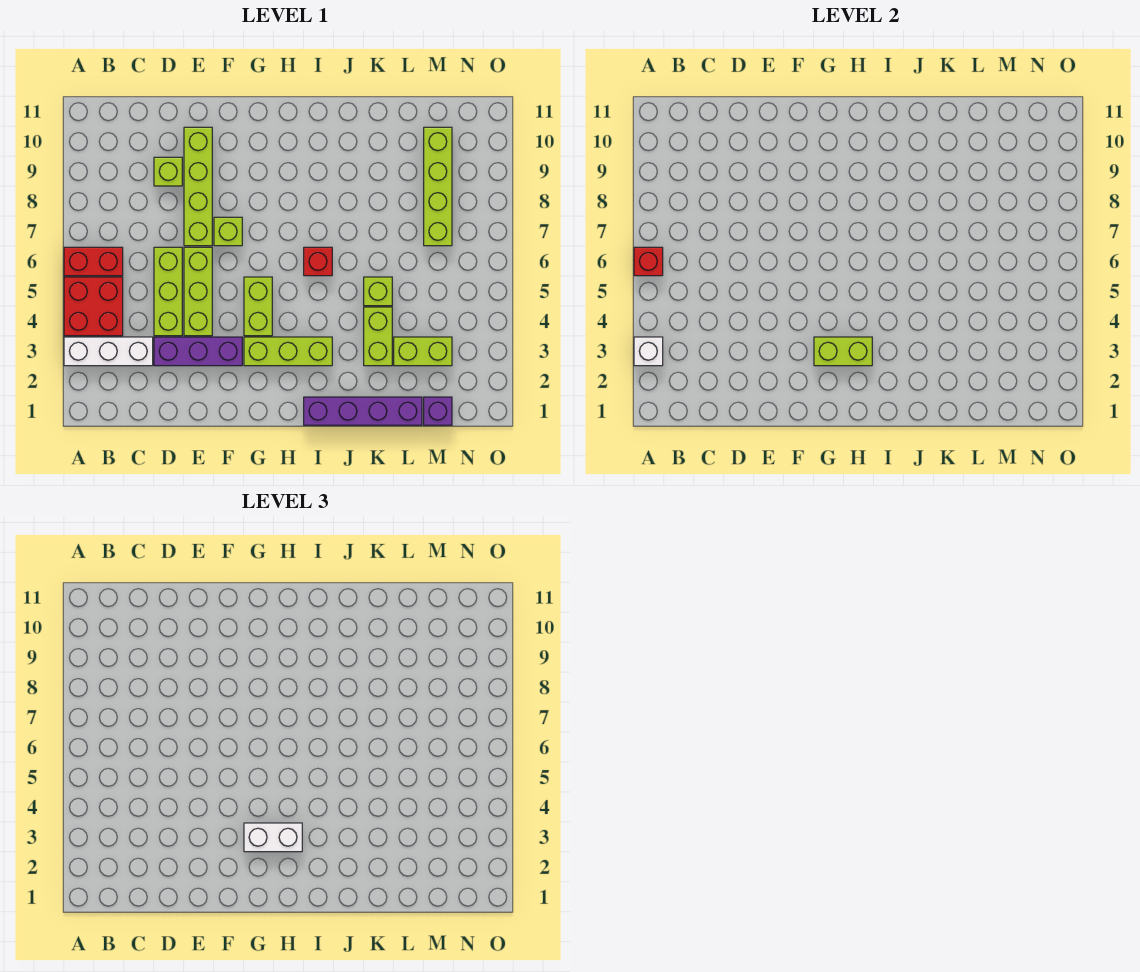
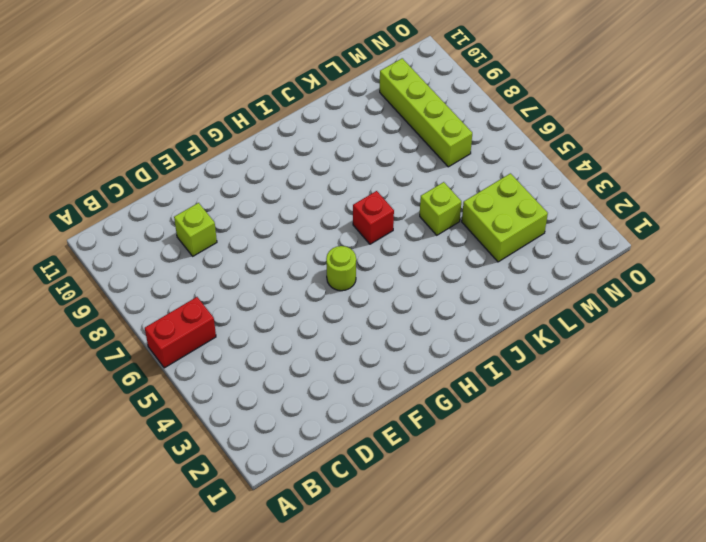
lime round brick G5 level 1 -> lime brick G4:G5 level 1
lime brick L3:M4 level 1 -> lime brick L3:M3 level 1
none -> white brick A3:C3 level 1
none -> red brick A4:B5 level 1
none -> purple brick D3:F3 level 1

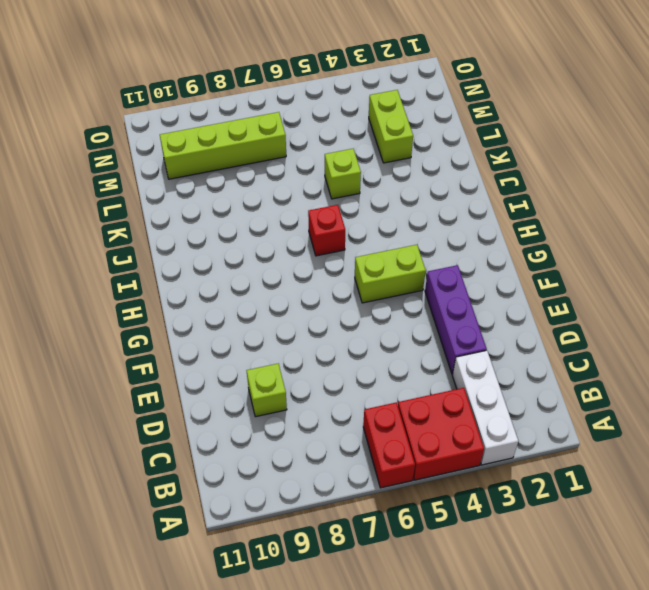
none -> lime brick D4:D6 level 1
none -> lime brick E4:E6 level 1
none -> lime brick E7:E10 level 1

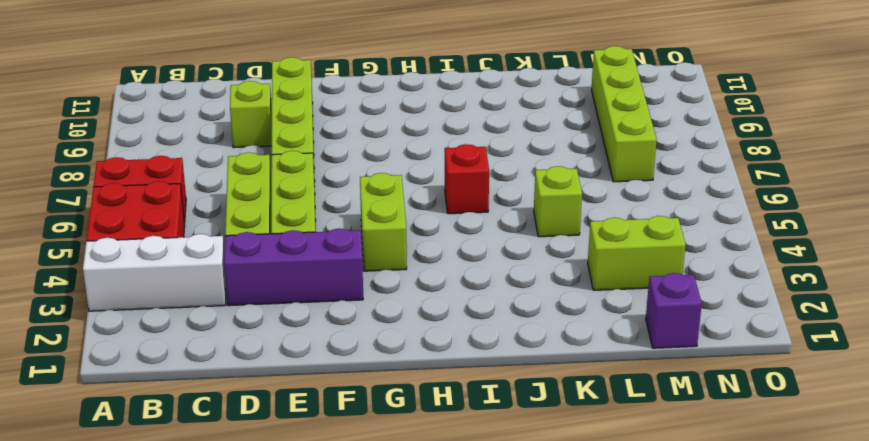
none -> lime brick F7 level 1
none -> lime brick G3:I3 level 1
none -> purple brick I1:L1 level 1

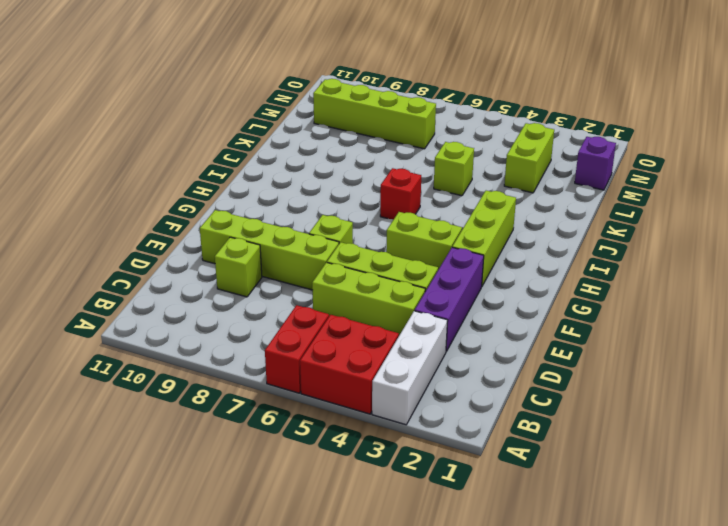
none -> purple brick I1:L1 level 1
none -> lime brick K3:K4 level 1
none -> white brick A3 level 2

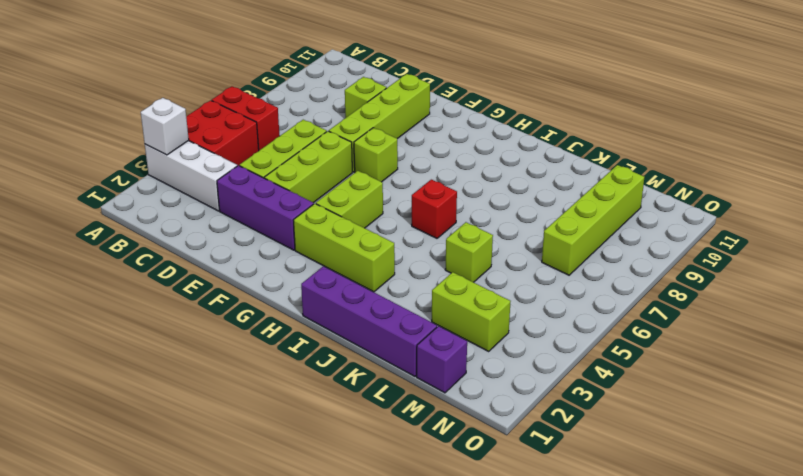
none -> lime brick K3:K4 level 1
none -> red brick A6 level 2
none -> lime brick G3:H3 level 2

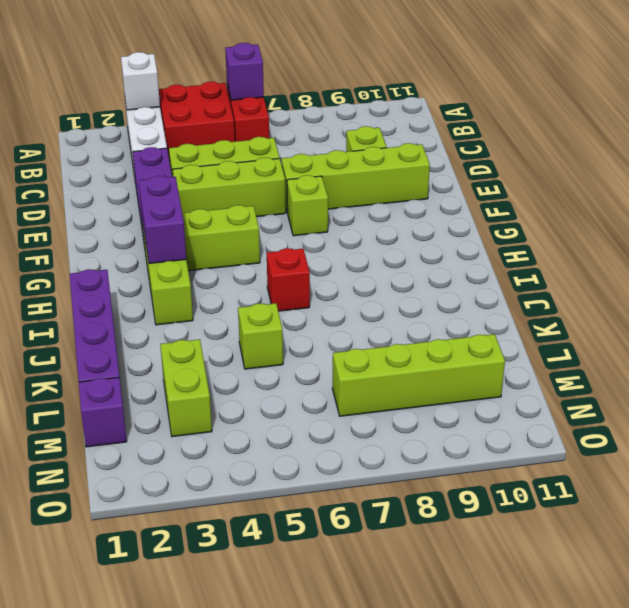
purple brick A6 level 2 -> red brick A6 level 2
purple brick G3:H3 level 2 -> lime brick G3:H3 level 2
none -> lime brick K3:K4 level 1
none -> white brick G3:H3 level 3

